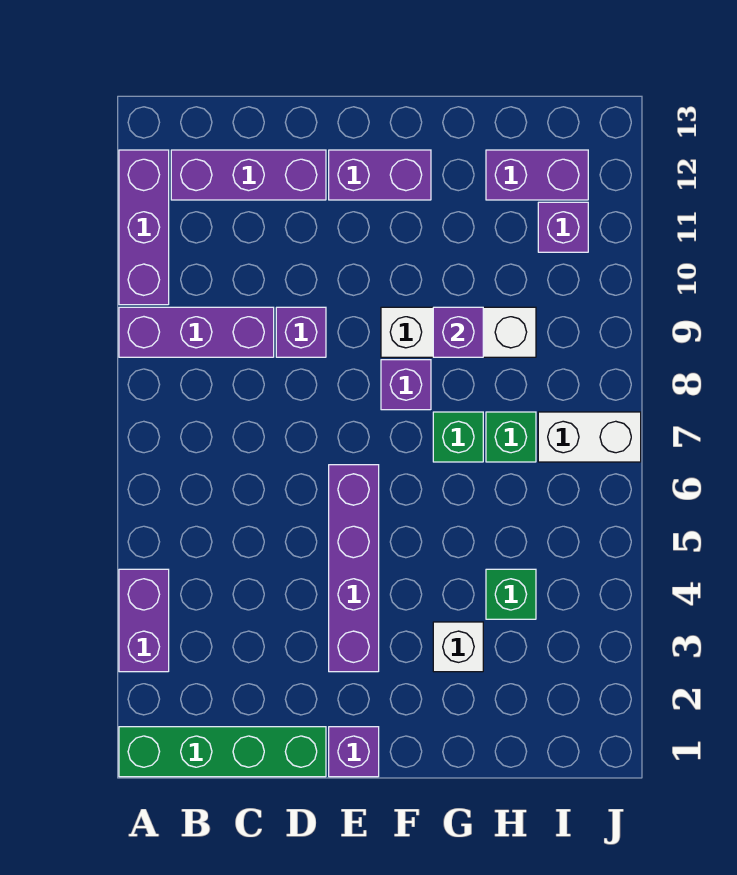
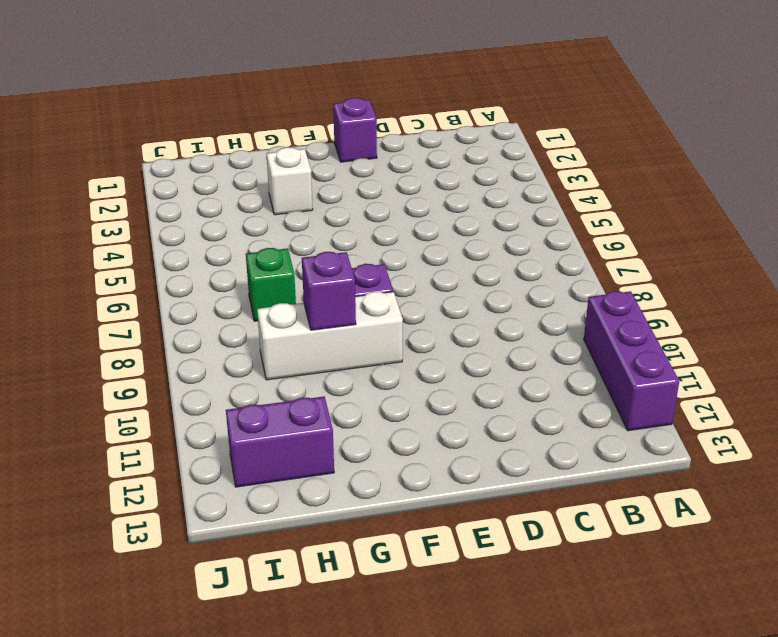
none -> green brick A1:D1 level 1
none -> purple brick A3:A4 level 1
none -> purple brick A9:C9 level 1

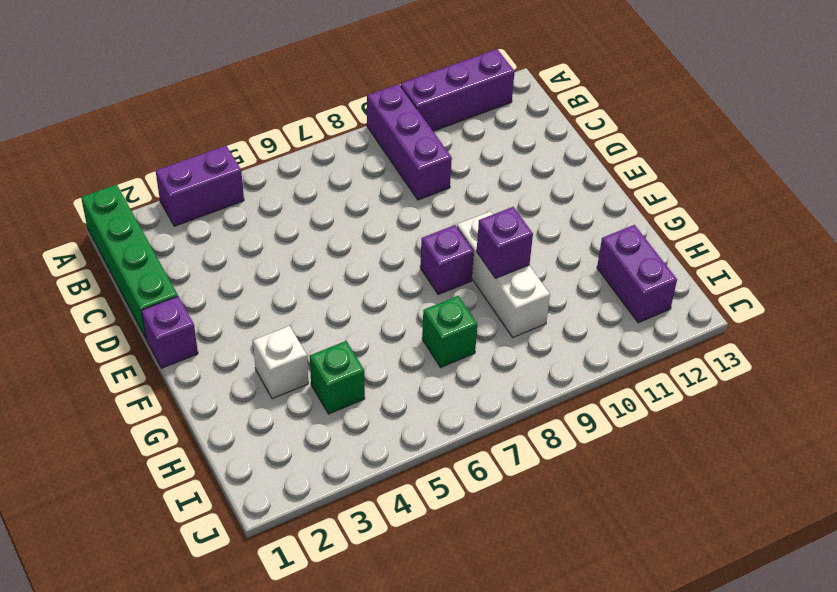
none -> purple brick B12:D12 level 1
none -> purple brick D9 level 1
none -> purple brick E3:E6 level 1

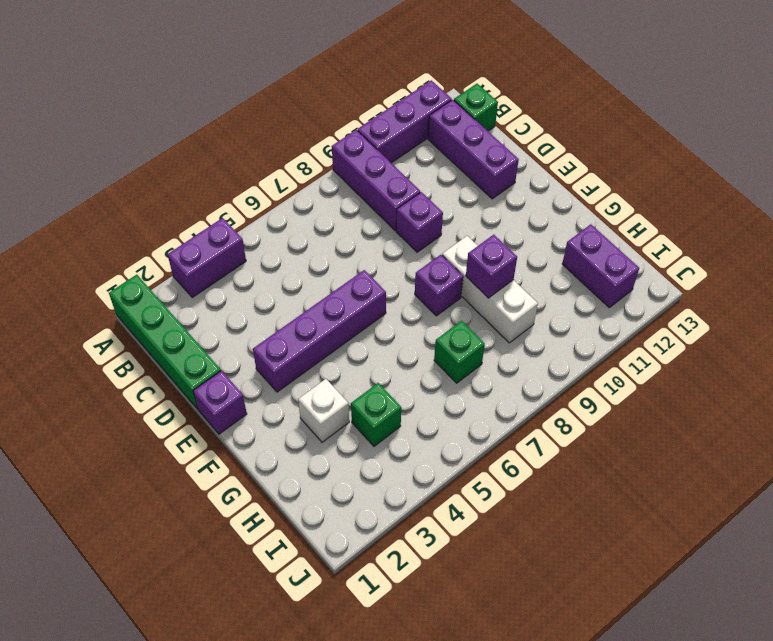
green brick B13 level 1 -> green brick G7 level 1
none -> purple brick E12:F12 level 1
none -> white brick I7:J7 level 1
none -> purple brick I11 level 1

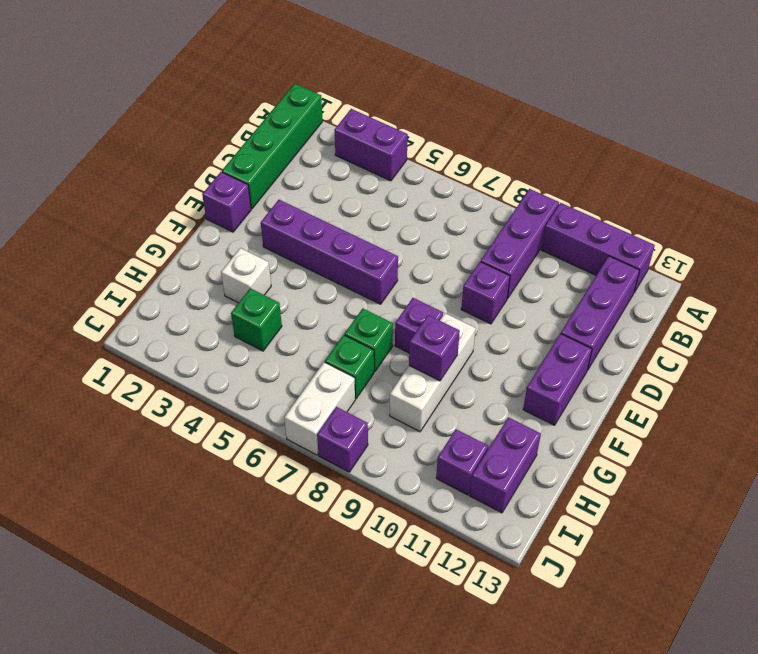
purple brick J8 level 1 -> none

